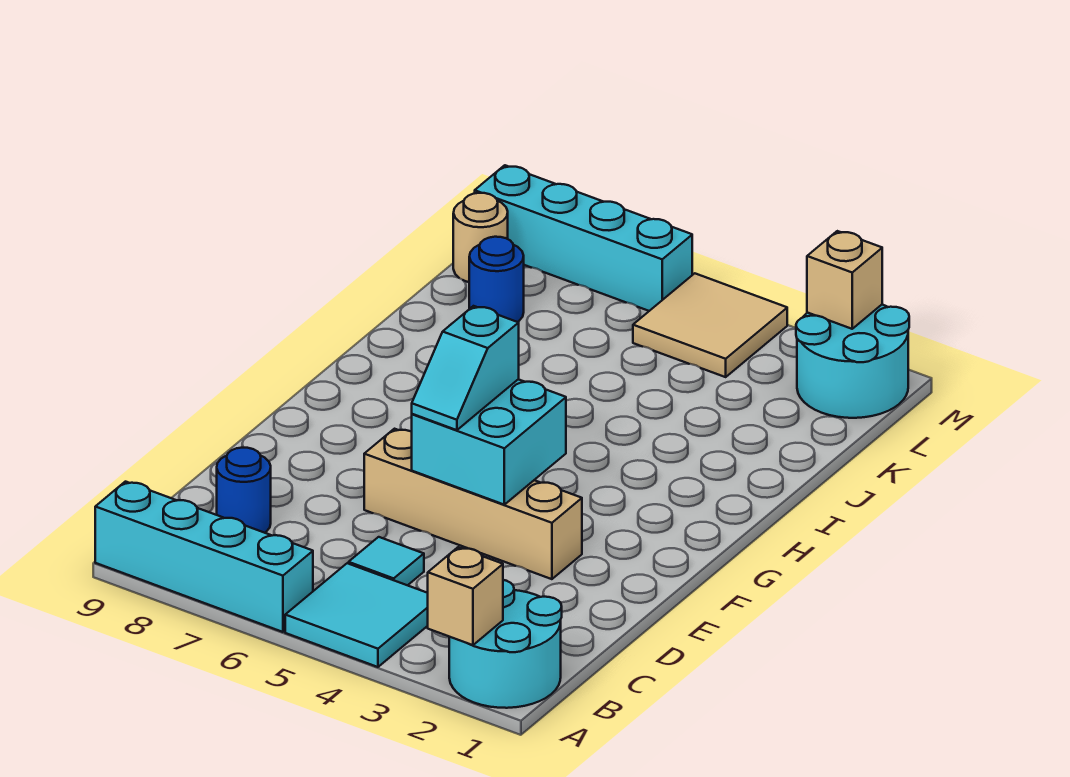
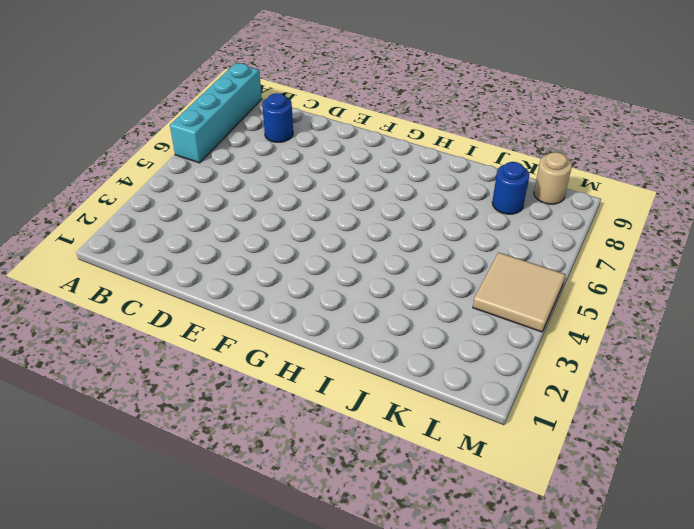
none -> cyan round brick A1:B2 level 1
none -> cyan tile A4:B5 level 1
none -> cyan tile C5 level 1

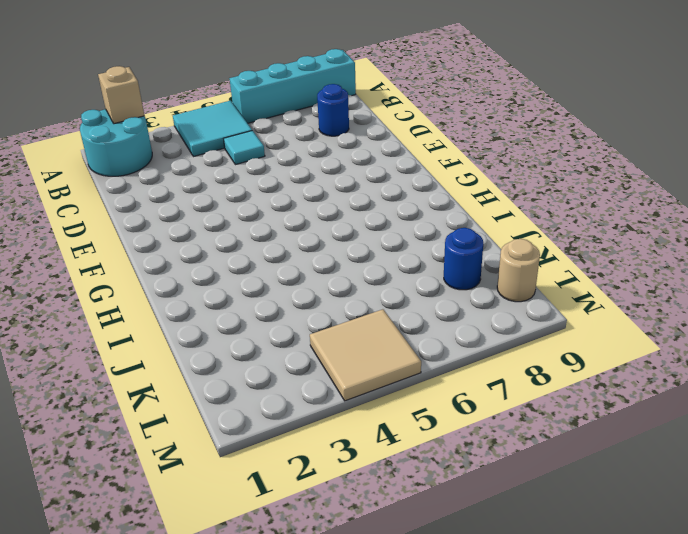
none -> tan brick E3:E6 level 1
none -> cyan round brick L1:M2 level 1
none -> cyan brick M6:M9 level 1

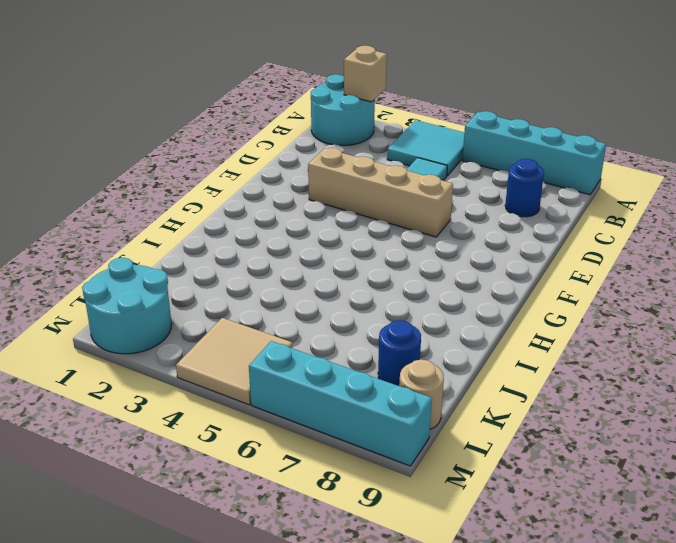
none -> cyan brick E4:F5 level 2
none -> tan brick M2 level 2
none -> cyan slope E5:F5 level 3 top F

